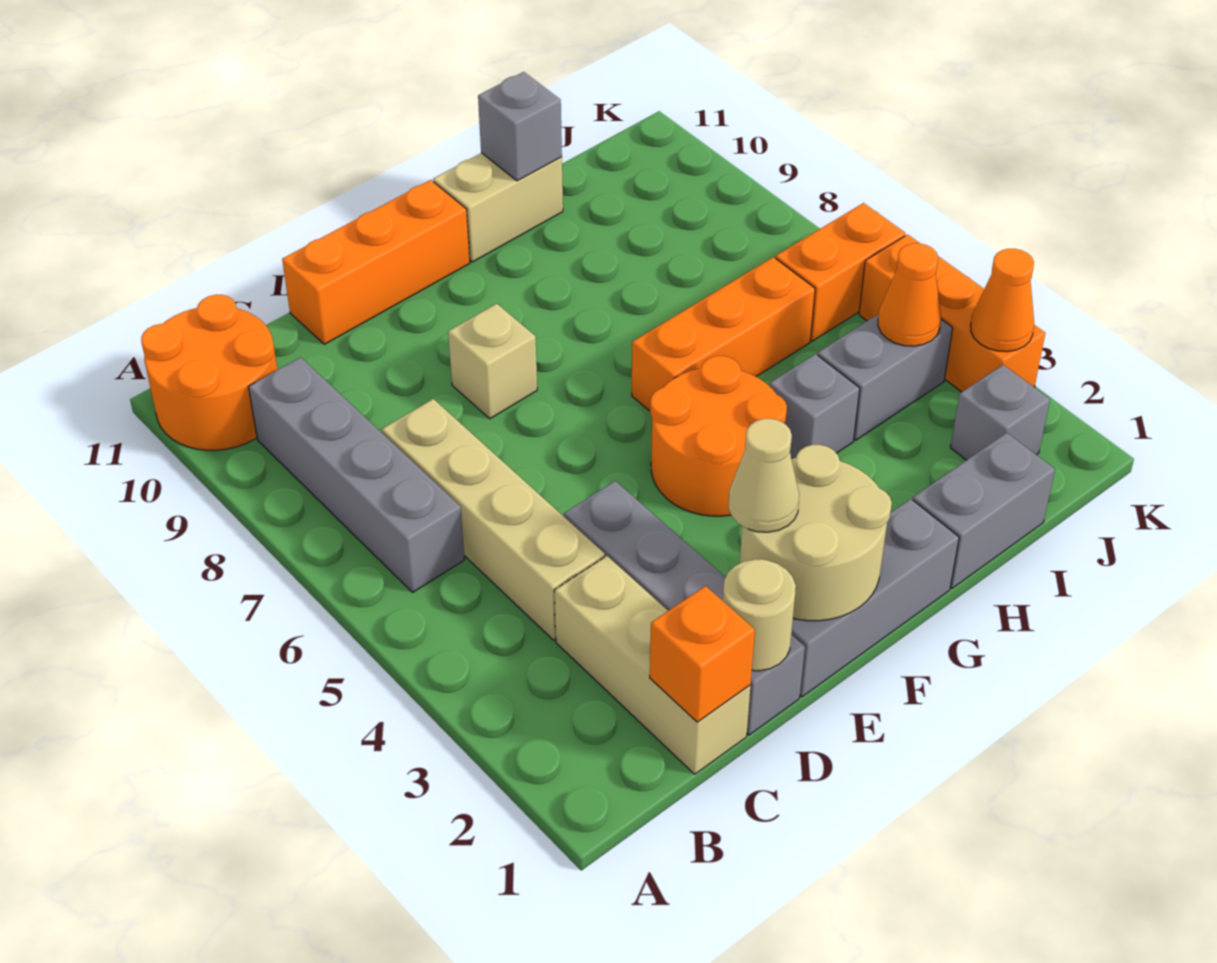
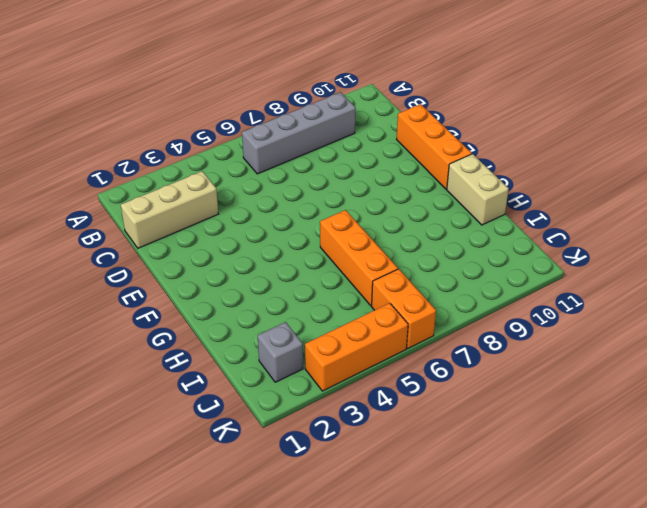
none -> orange round brick A10:B11 level 1
none -> tan brick C4:C7 level 1
none -> grey brick D1:D4 level 1

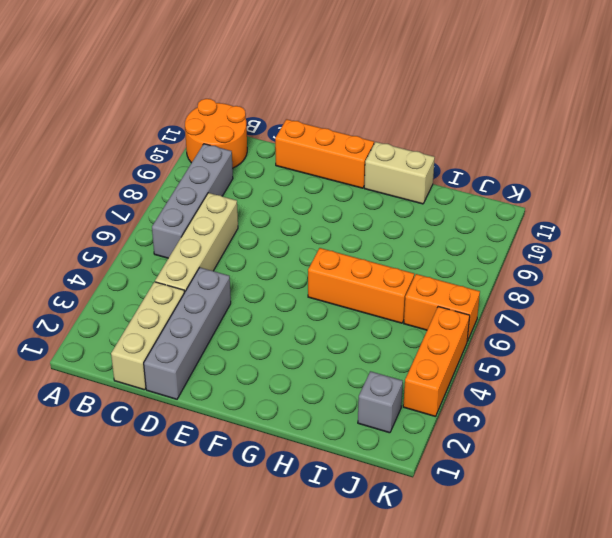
none -> grey brick E1:G1 level 1
none -> tan brick E8 level 1
none -> orange round brick F4:G5 level 1

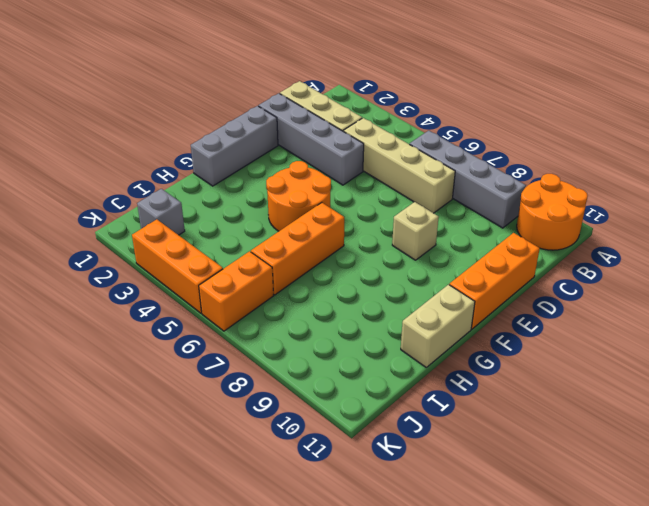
none -> grey brick H1:I1 level 1
none -> grey brick H4 level 1
none -> grey brick I4:J4 level 1

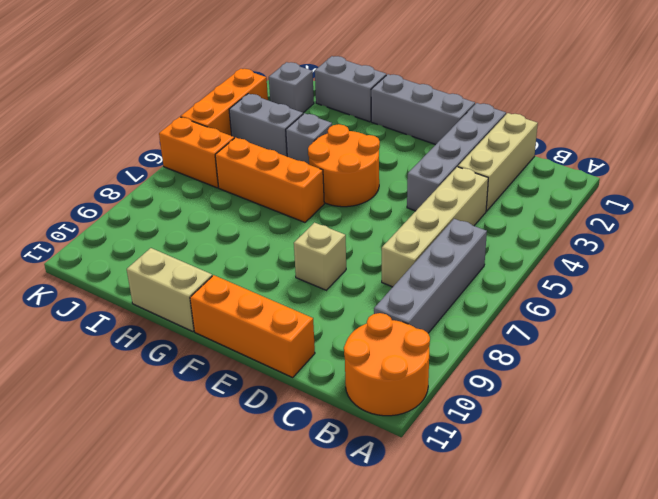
none -> orange brick C1 level 2
none -> tan round brick D1 level 2
none -> tan round brick E1:F2 level 2

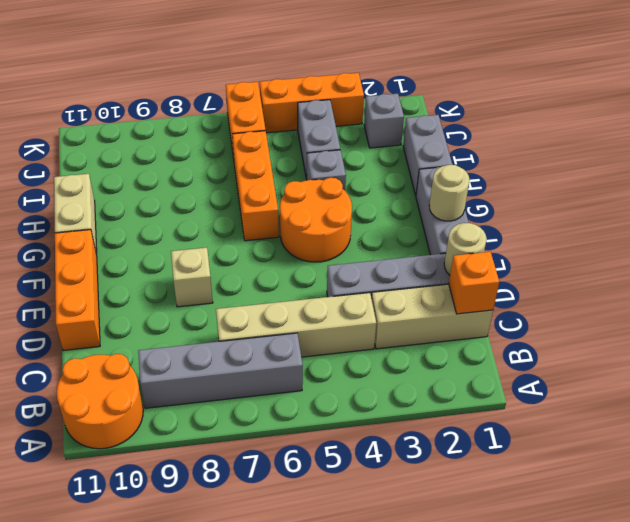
tan round brick F1 level 2 -> tan round brick E1:F2 level 2
none -> grey brick H11 level 2
none -> orange cone J4 level 2
none -> orange cone K3 level 2

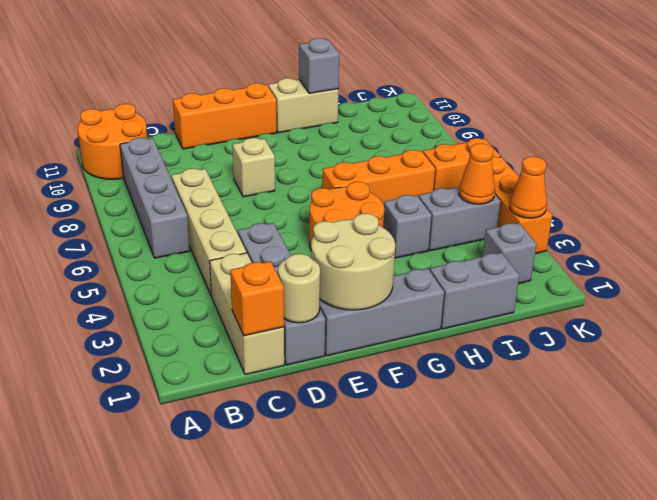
none -> tan cone E2 level 3

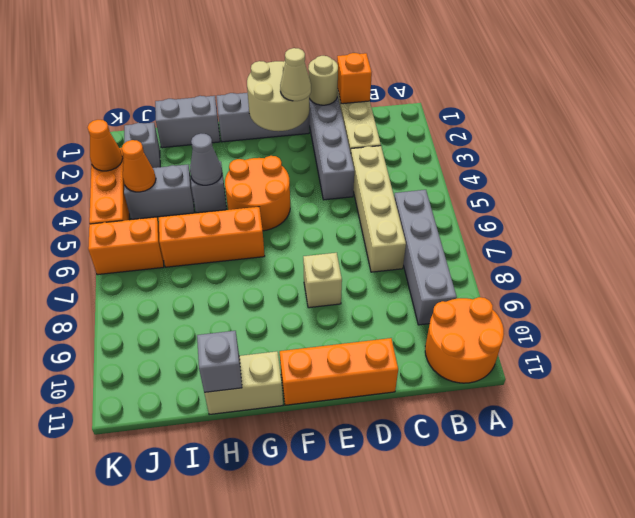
grey cone H4 level 2 -> none

